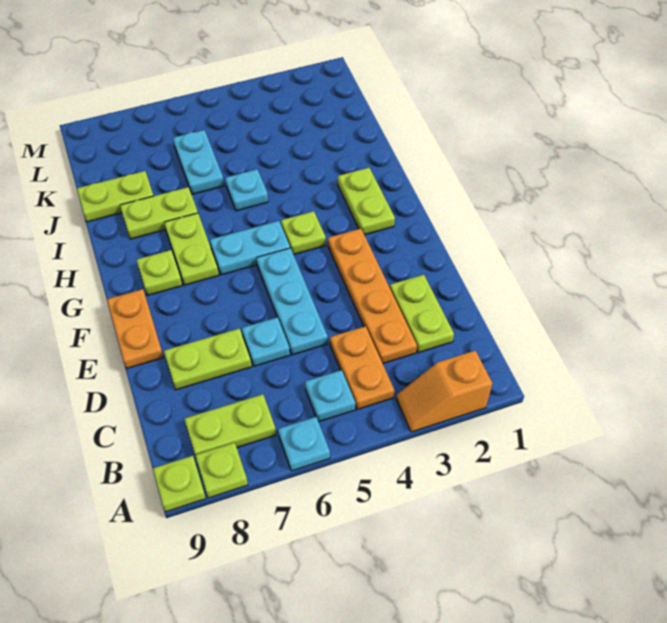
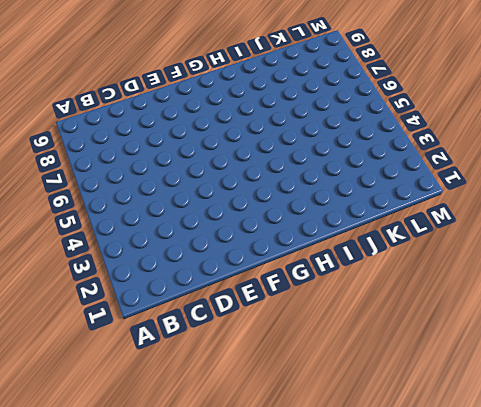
none -> orange slope A2:A3 level 1 top 2
none -> cyan plate A6 level 1
none -> lime plate A8 level 1

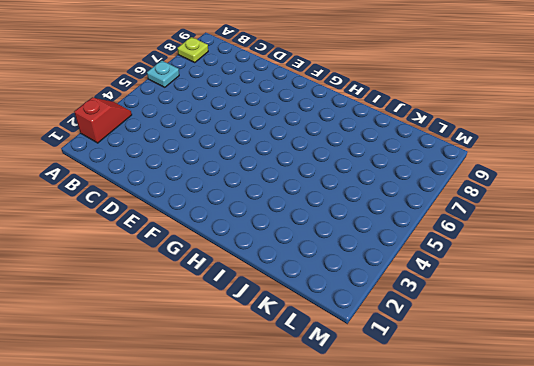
red slope A2:A3 level 1 top 2 -> orange slope A2:A3 level 1 top 2
none -> lime plate A9 level 1
none -> orange plate B4:C4 level 1
none -> cyan plate B5 level 1

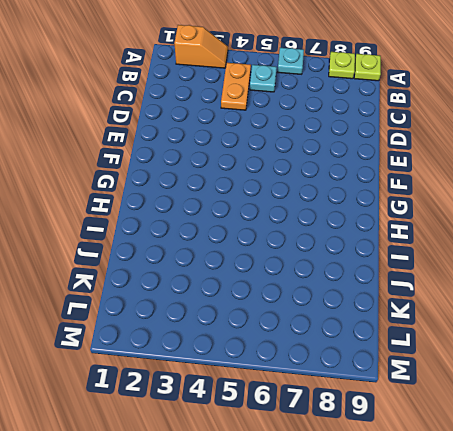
none -> lime plate B7:B8 level 1
none -> lime plate C2:D2 level 1
none -> orange plate C3:F3 level 1

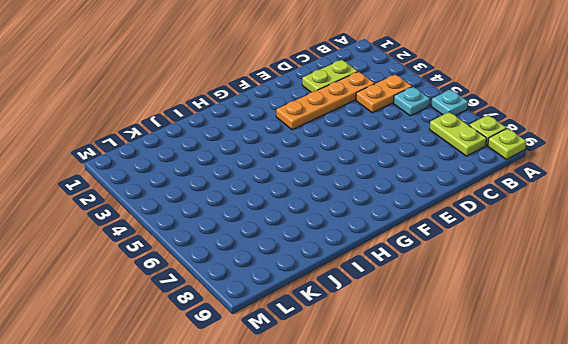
none -> orange slope A2:A3 level 1 top 2
none -> cyan plate D5:F5 level 1
none -> cyan plate D6 level 1

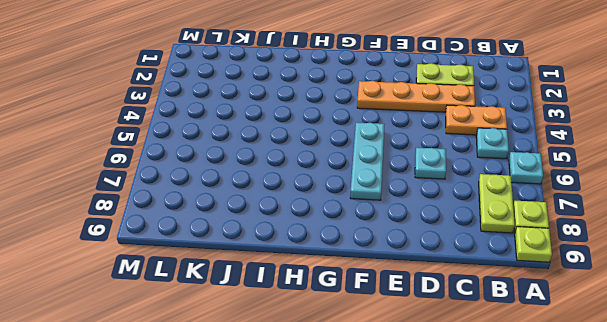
cyan plate F5:F7 level 1 -> cyan plate D5:F5 level 1
none -> orange slope A2:A3 level 1 top 2
none -> lime plate D7:D8 level 1
none -> orange plate E9:F9 level 1

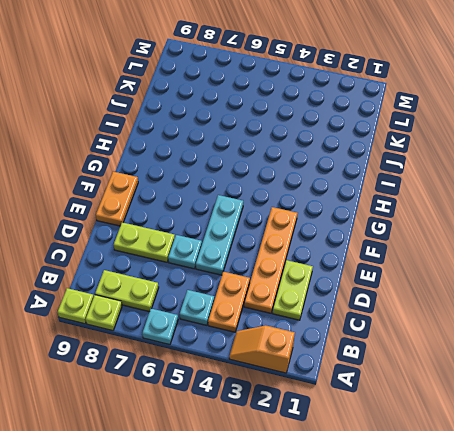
none -> lime plate G2:H2 level 1
none -> lime plate G4 level 1
none -> cyan plate G5:G6 level 1

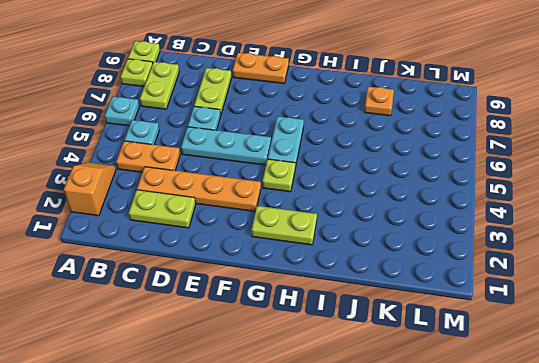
orange plate J8 level 1 -> lime plate J8:J9 level 1
none -> lime plate G7:H7 level 1
none -> lime plate G8 level 1
none -> cyan plate I5 level 1

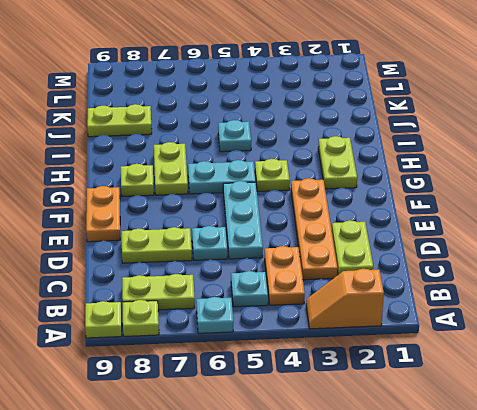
none -> lime plate I7:I8 level 1
none -> cyan plate J6:K6 level 1

